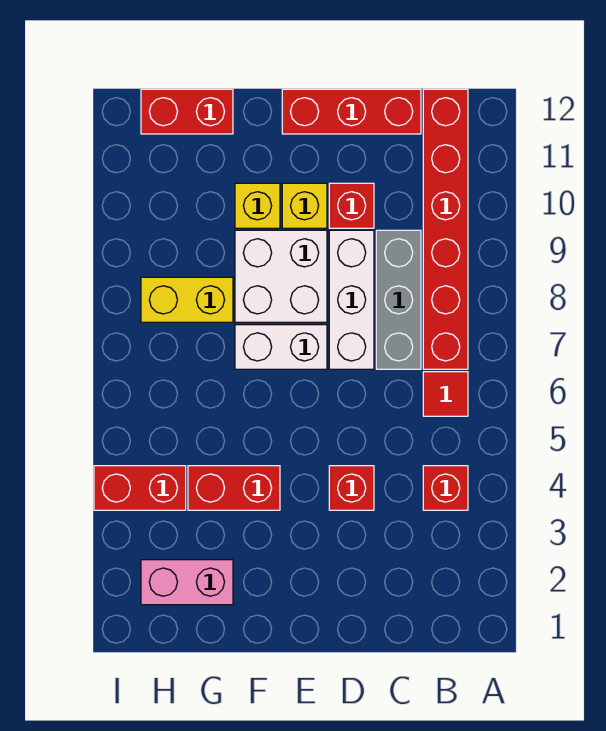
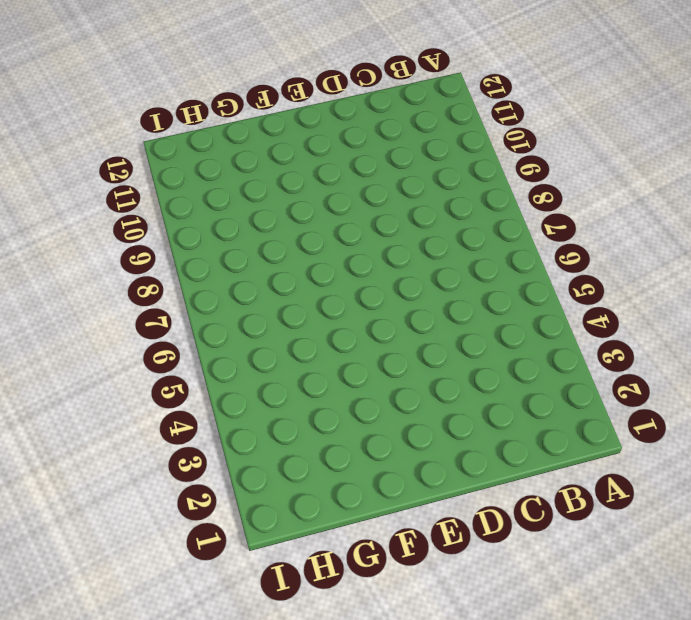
none -> red brick B4 level 1
none -> red tile B6 level 1
none -> red brick B7:B12 level 1

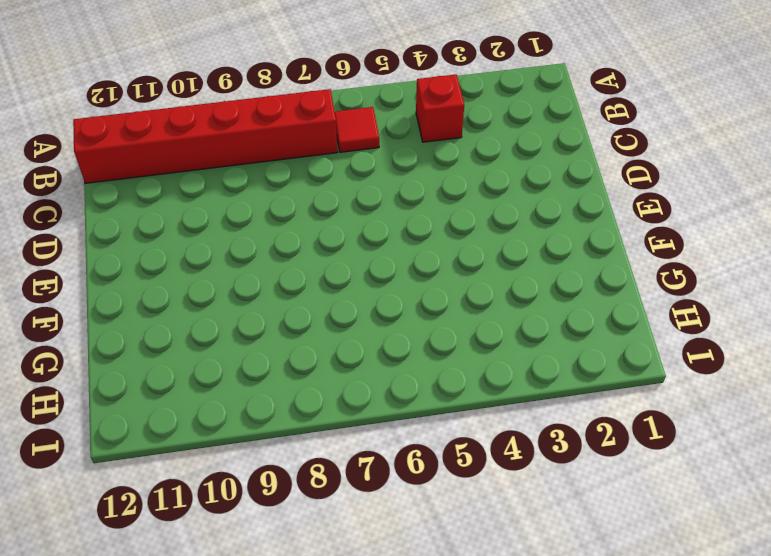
none -> grey brick C7:C9 level 1
none -> red brick C12:E12 level 1
none -> red brick D4 level 1

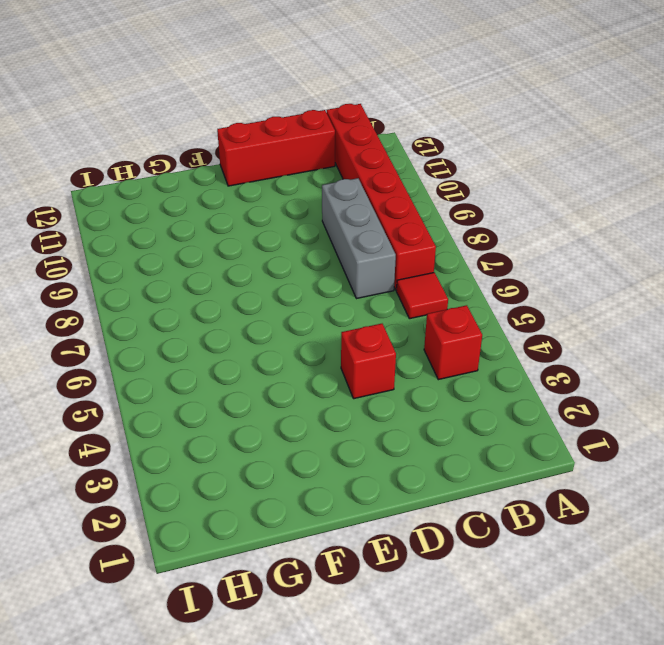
none -> white brick D7:D9 level 1
none -> red brick D10 level 1
none -> white brick E7:F7 level 1

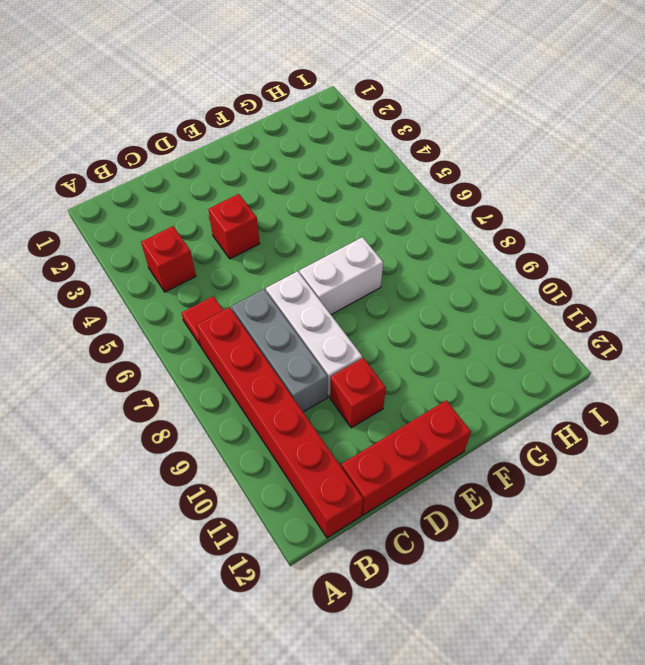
none -> white brick E8:F9 level 1
none -> yellow brick E10 level 1
none -> red brick F4:G4 level 1

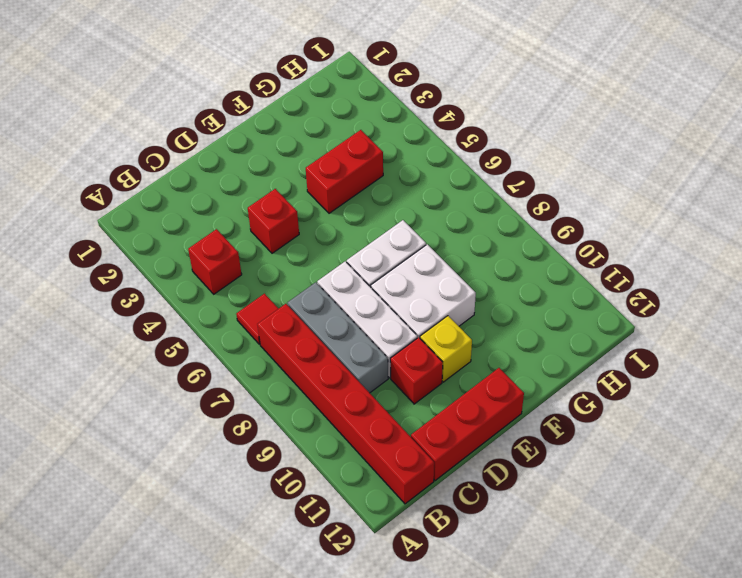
none -> yellow brick F10 level 1
none -> pink brick G2:H2 level 1
none -> yellow brick G8:H8 level 1

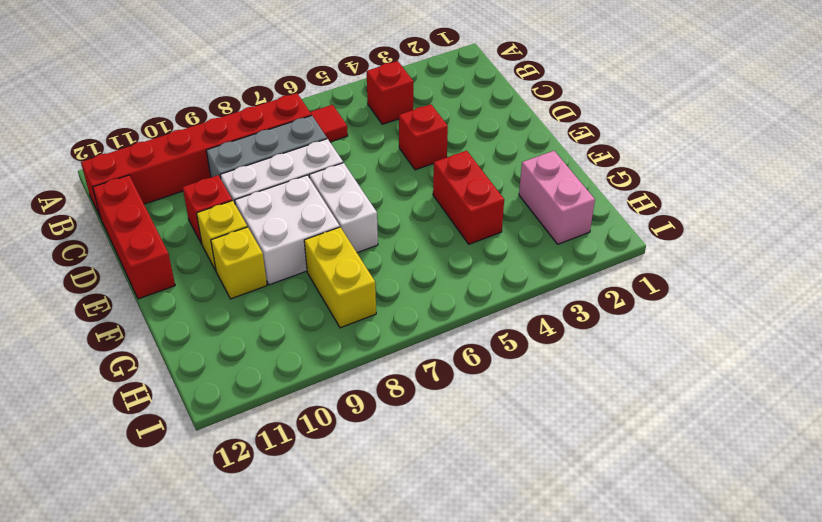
none -> red brick G12:H12 level 1
none -> red brick H4:I4 level 1

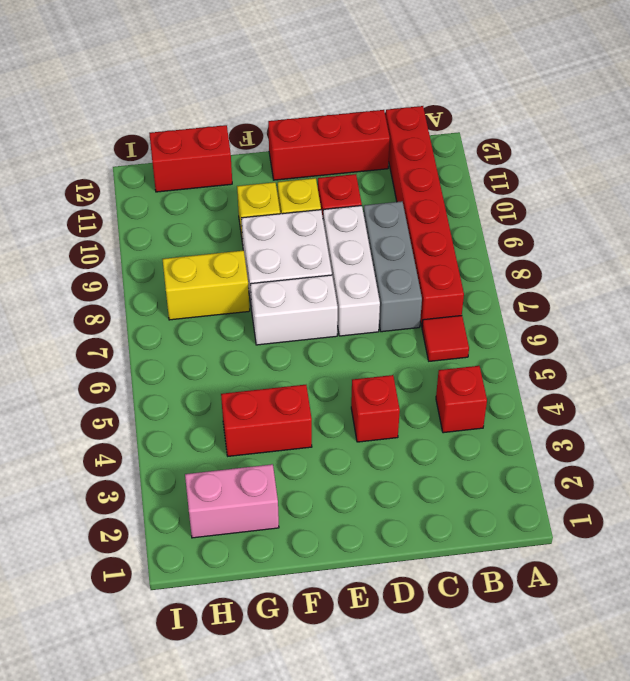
none -> red brick H4:I4 level 1

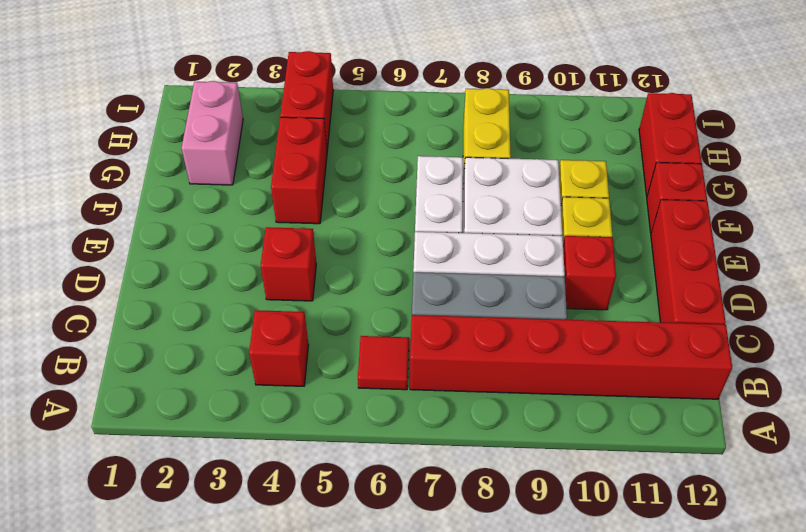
red brick F12 level 1 -> none

